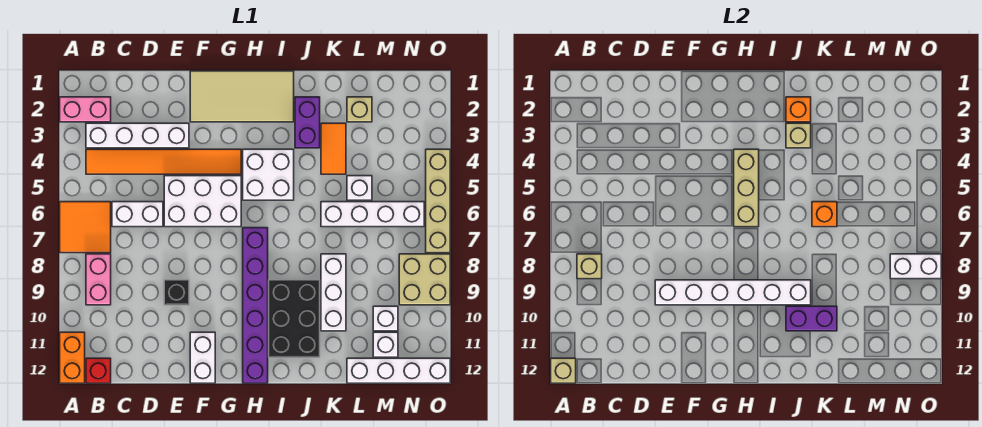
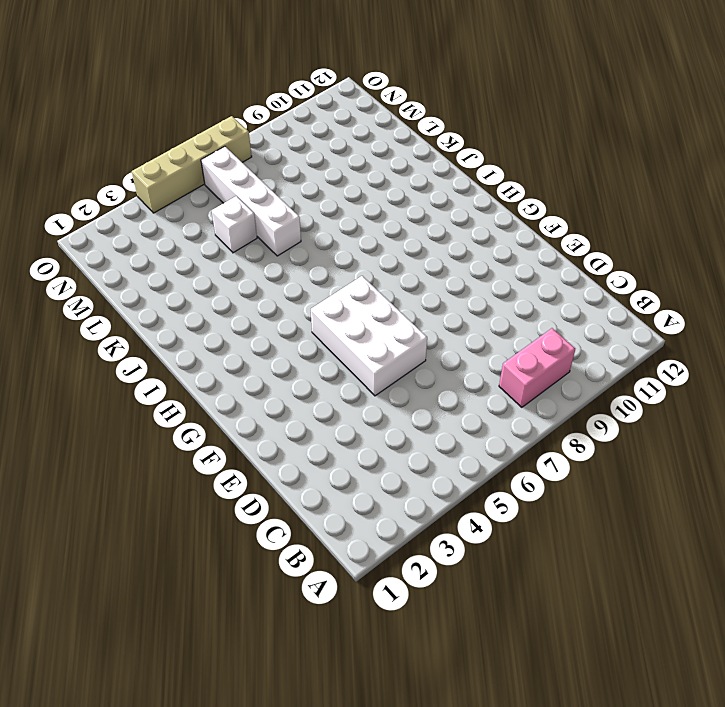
none -> pink brick A2:B2 level 1
none -> orange tile A6:B7 level 1
none -> orange brick A11:A12 level 1
none -> white brick B3:E3 level 1

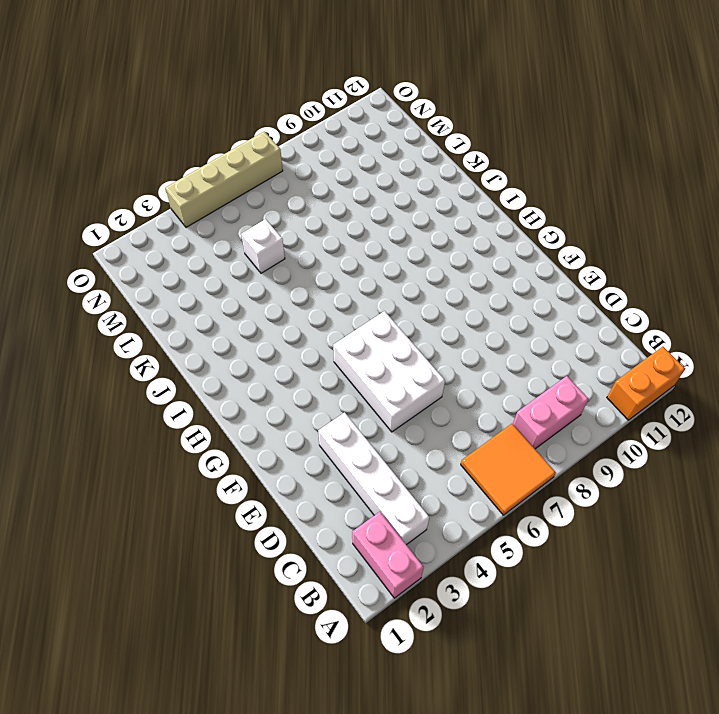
none -> orange tile B4:G4 level 1
none -> red brick B12 level 1
none -> white brick C6:D6 level 1
none -> black brick E9 level 1

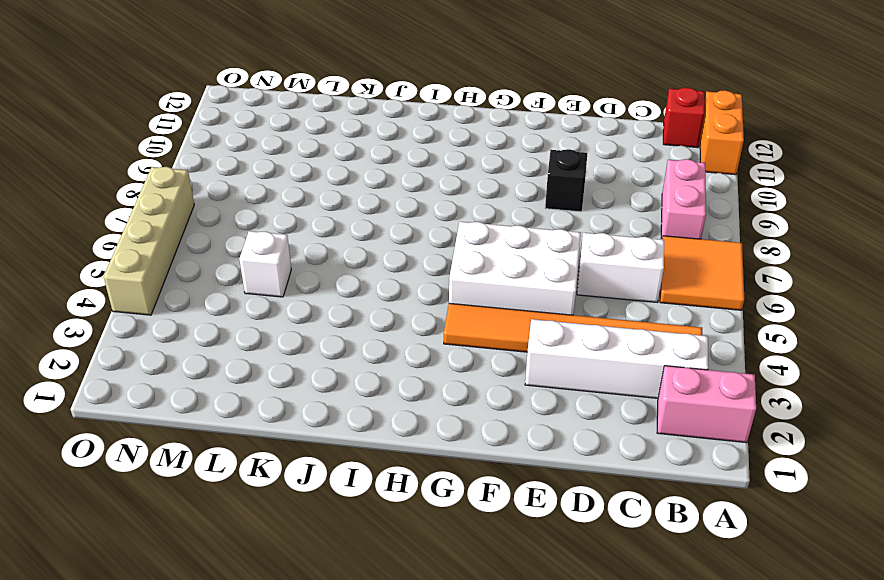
none -> tan tile F1:I2 level 1
none -> white brick F11:F12 level 1
none -> white brick H4:I5 level 1
none -> purple brick H7:H12 level 1

